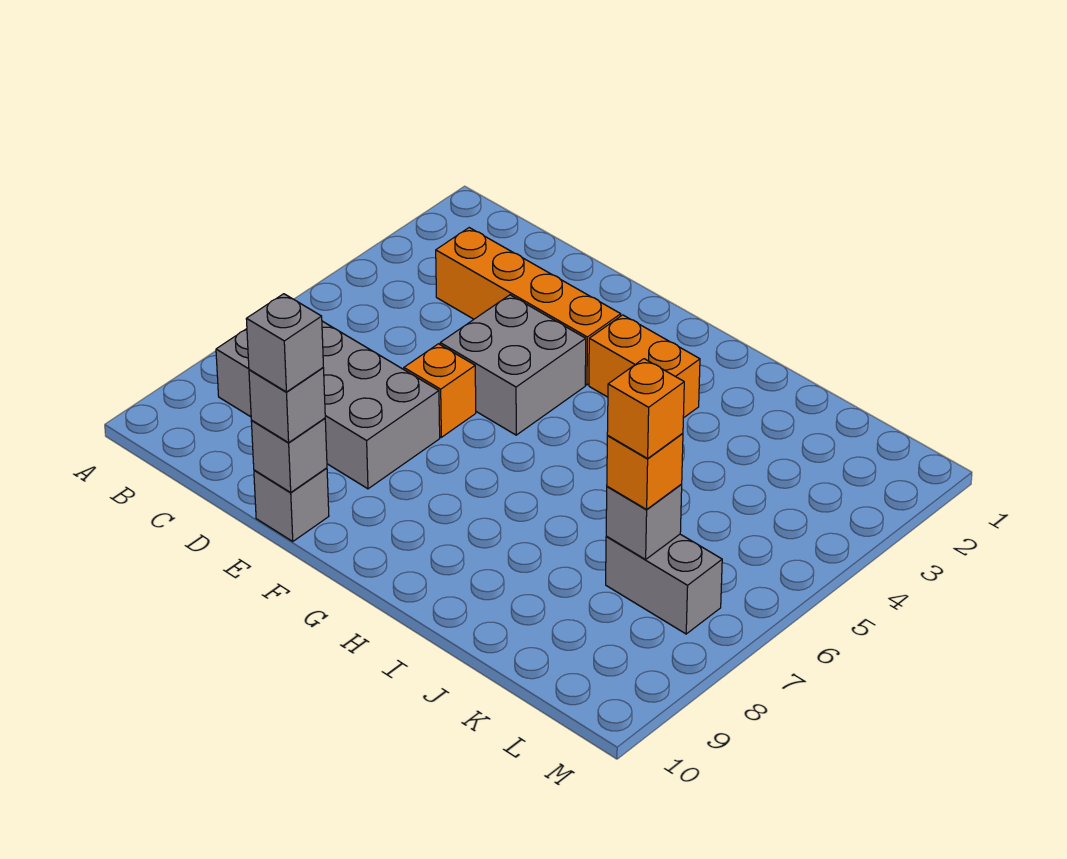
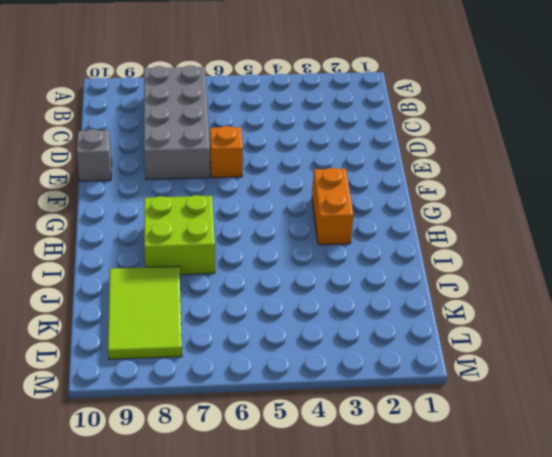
lime brick H7:I8 level 1 -> none
lime tile J8:L9 level 1 -> none
none -> orange brick C3:F3 level 1
none -> grey brick E4:F5 level 1
none -> grey brick K7:L7 level 1

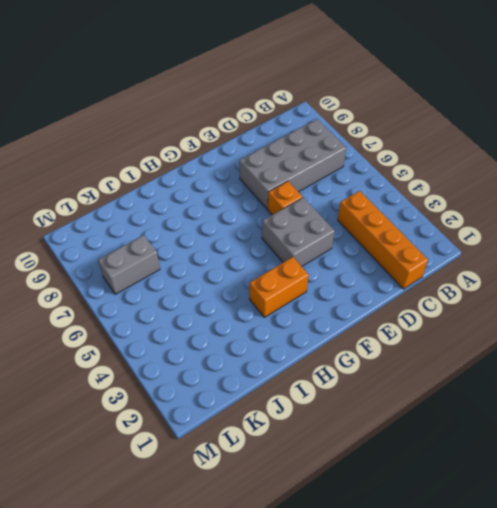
orange brick C1:C4 level 1 -> orange brick C3:F3 level 1
none -> grey brick E10 level 1
none -> grey brick E10 level 2
none -> grey brick K7 level 2

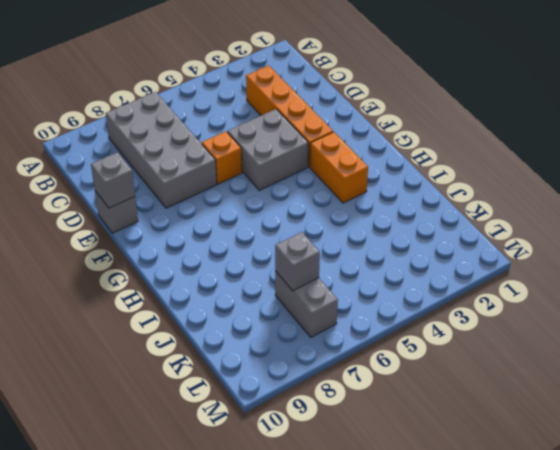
none -> grey brick E10 level 3
none -> orange brick K7 level 3
none -> grey brick E10 level 4

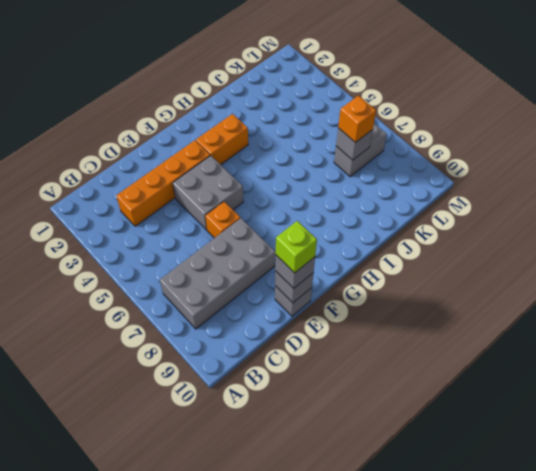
lime brick E10 level 4 -> grey brick E10 level 4
none -> orange brick K7 level 4

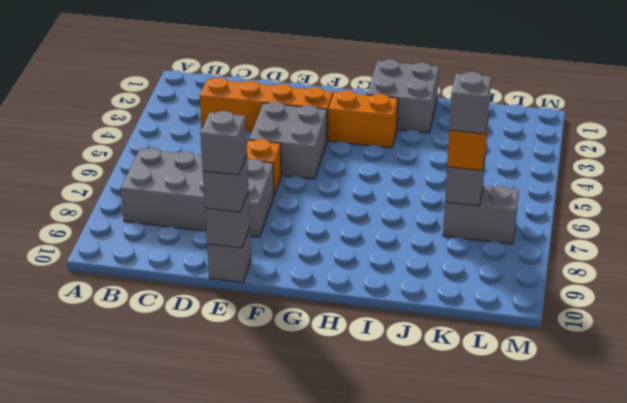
grey brick H1:I2 level 1 -> none
grey brick K7 level 4 -> orange brick K7 level 4

